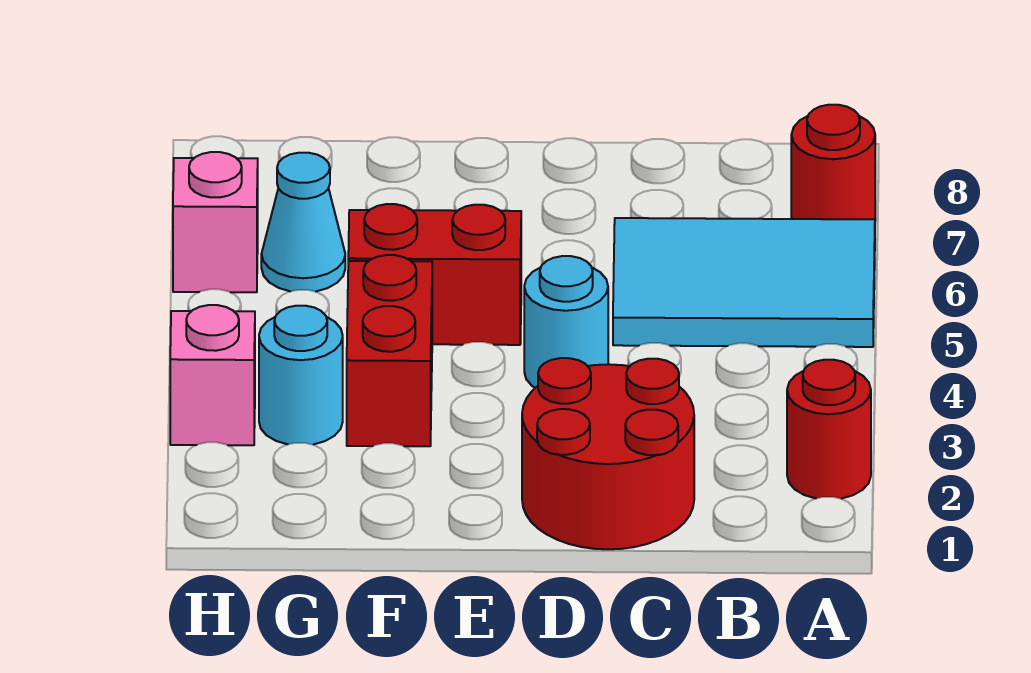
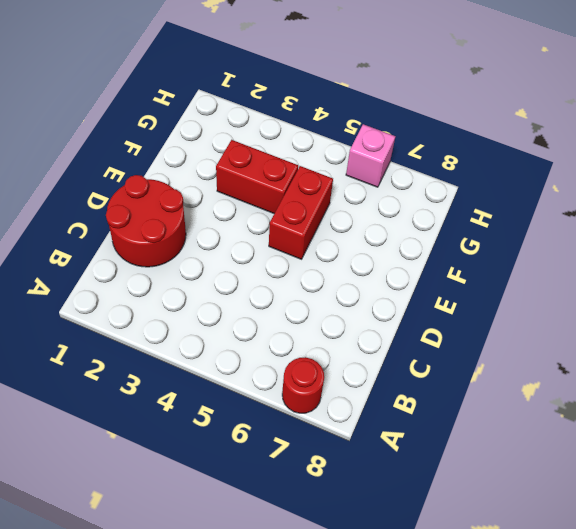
none -> red round brick A2 level 1
none -> cyan tile A5:C6 level 1

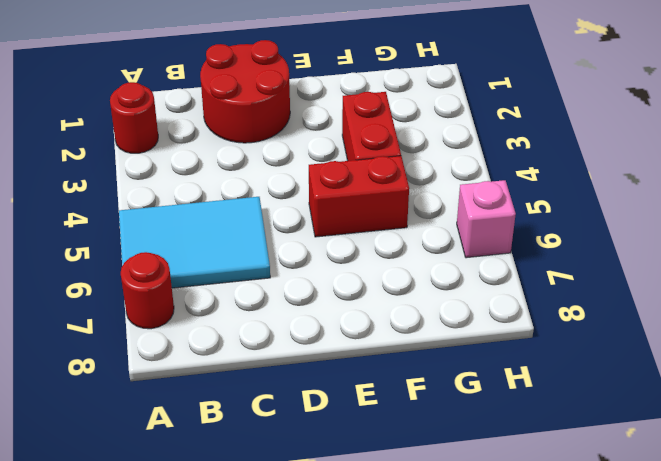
none -> cyan round brick D4 level 1
none -> cyan round brick G3 level 1

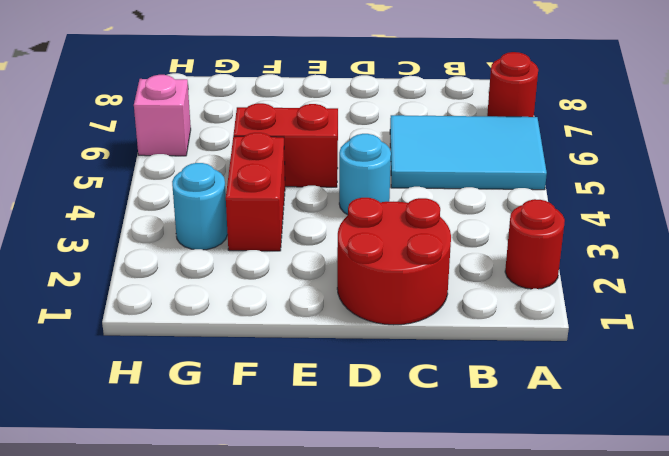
none -> cyan cone G6 level 1
none -> pink brick H3 level 1

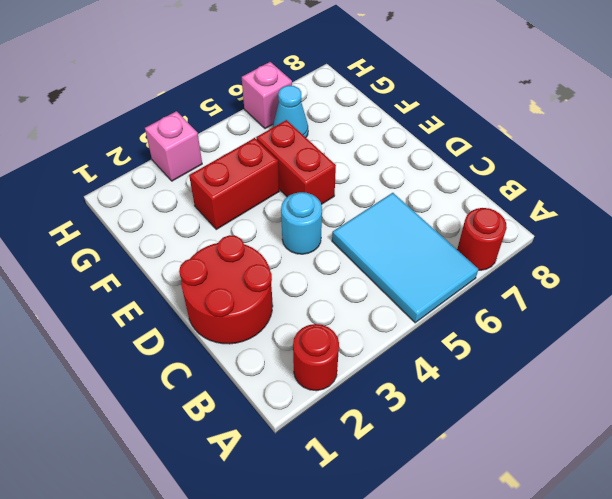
none -> cyan round brick G3 level 1

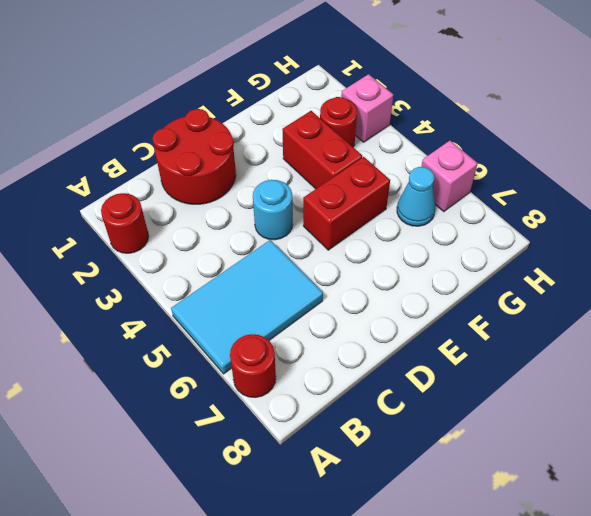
red round brick G3 level 1 -> cyan round brick G3 level 1

